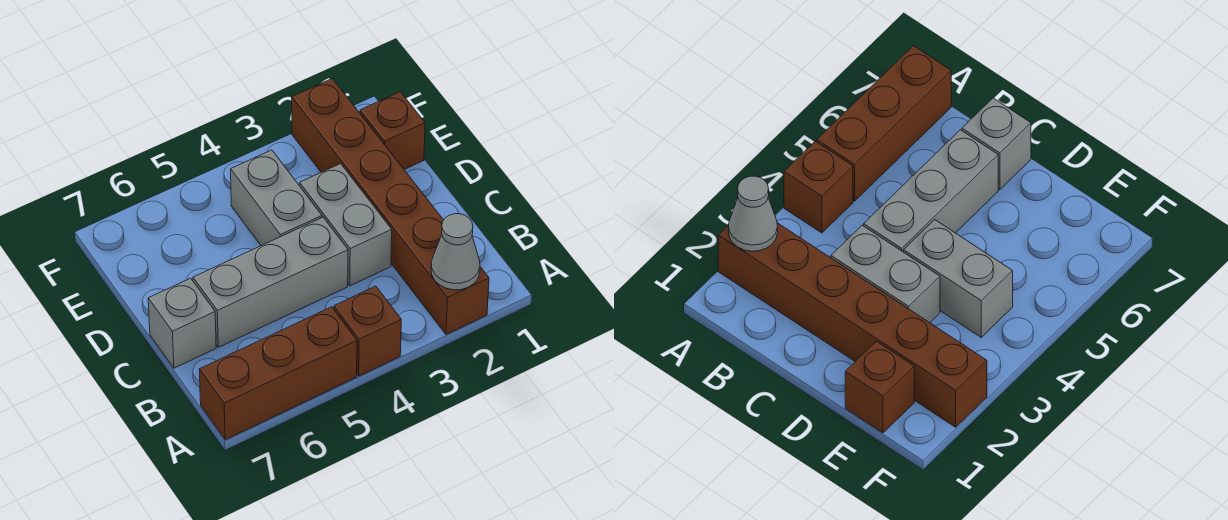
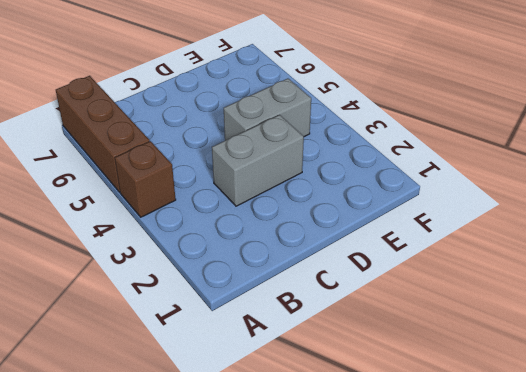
none -> brown brick A2:F2 level 1
none -> grey brick C4:C6 level 1

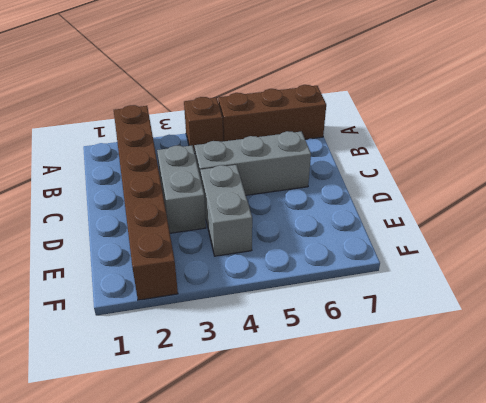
none -> grey brick C7 level 1
none -> brown brick E1 level 1

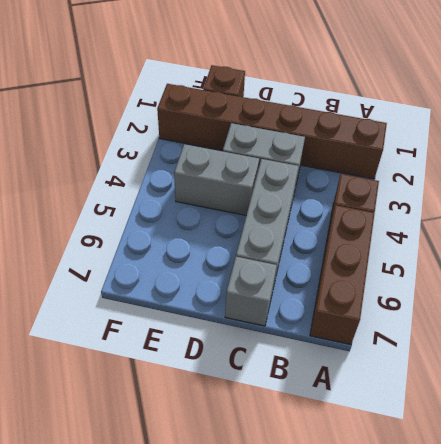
none -> grey cone A2 level 2

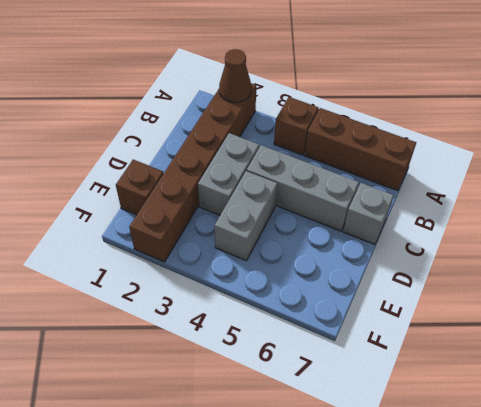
brown cone A2 level 2 -> grey cone A2 level 2

